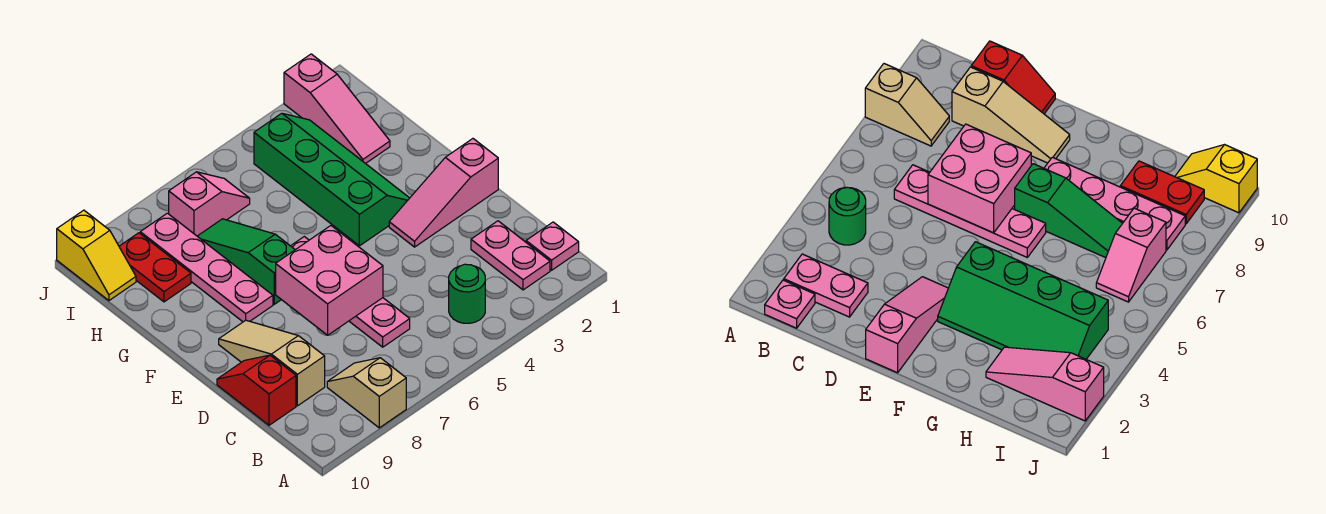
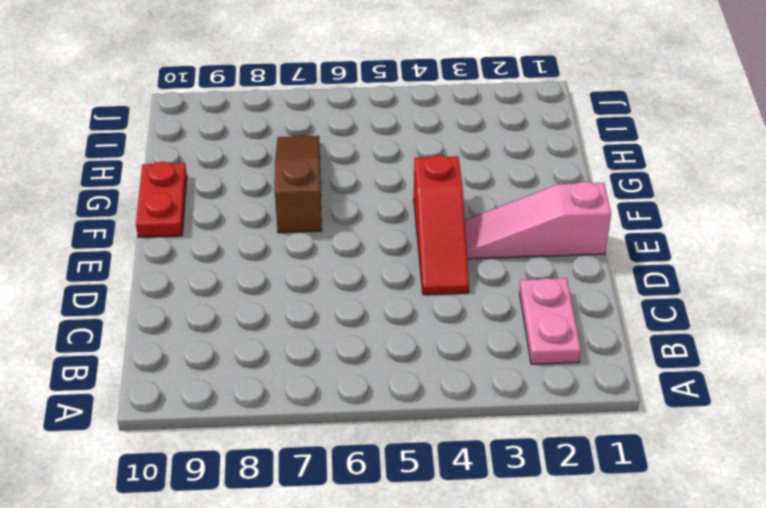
red slope D4:F4 level 1 top F -> green slope F3:I4 level 1 top 4
brown slope F7:H7 level 1 top F -> green slope F7:H7 level 1 top F
red plate F10:G10 level 1 -> red plate H9:I9 level 1
none -> tan slope A8:B8 level 1 top A
none -> pink plate B1 level 1
none -> green round brick B4 level 1

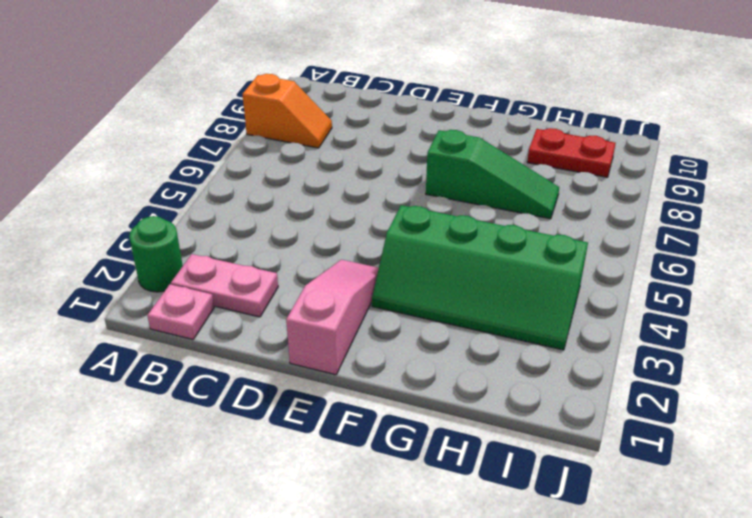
green round brick A2 level 1 -> green round brick B4 level 1
orange slope A8:B8 level 1 top A -> tan slope A8:B8 level 1 top A
none -> pink plate C6:F6 level 1
none -> tan slope C9:E9 level 1 top C
none -> red slope C10:D10 level 1 top C

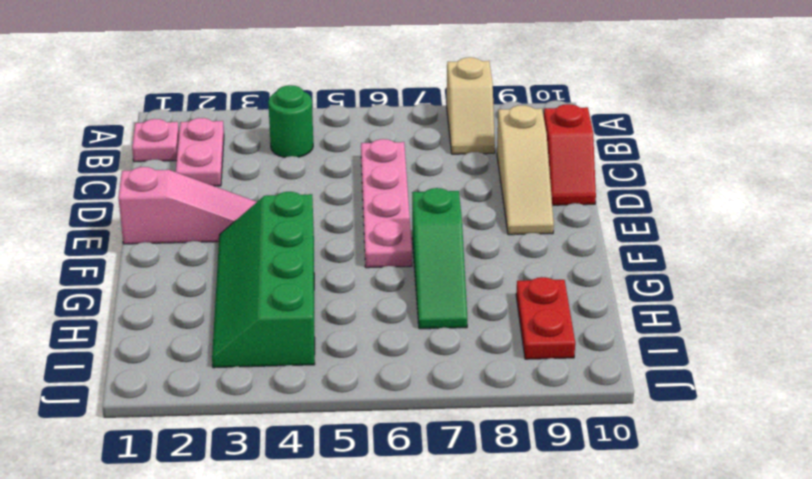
none -> pink plate F8:I8 level 1
none -> pink slope H2:J2 level 1 top J
none -> pink slope I6:I7 level 1 top 7

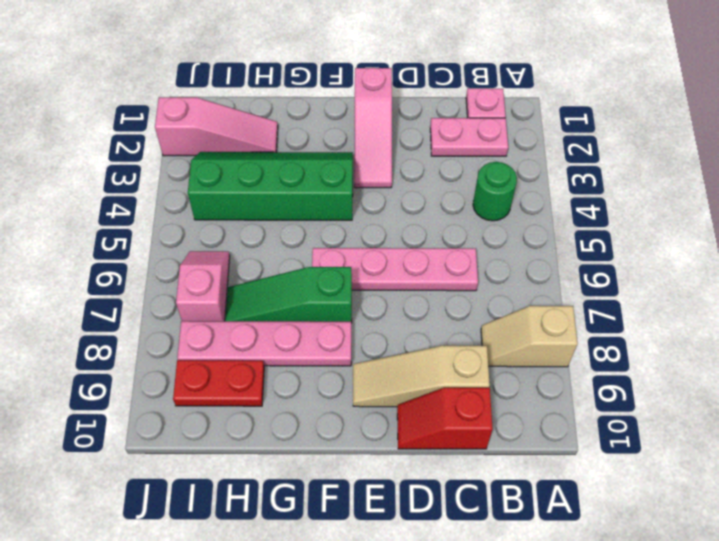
none -> yellow slope I10:J10 level 1 top J
none -> pink brick D6:E7 level 2

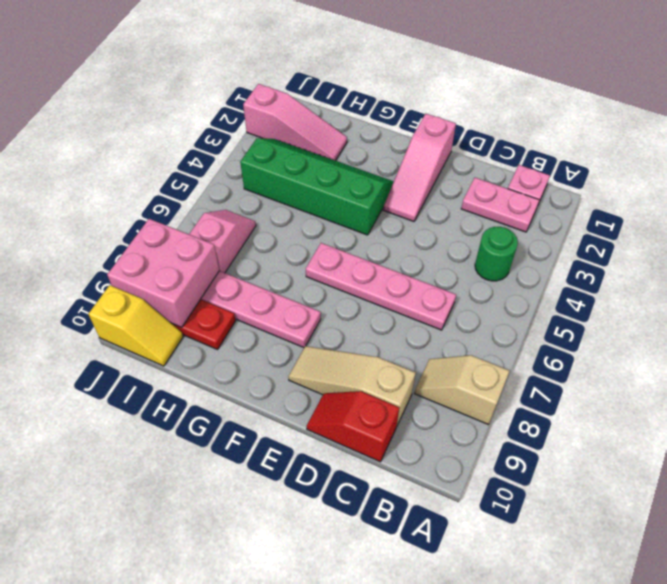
pink brick I8:J9 level 2 -> pink brick D6:E7 level 2
none -> green slope F7:H7 level 1 top F

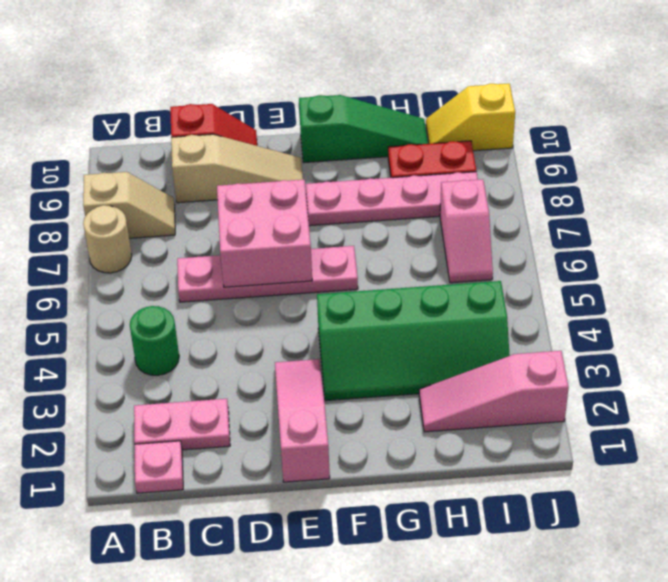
tan round brick A7 level 1 -> none
green slope F10:H10 level 1 top F -> green slope F7:H7 level 1 top F

